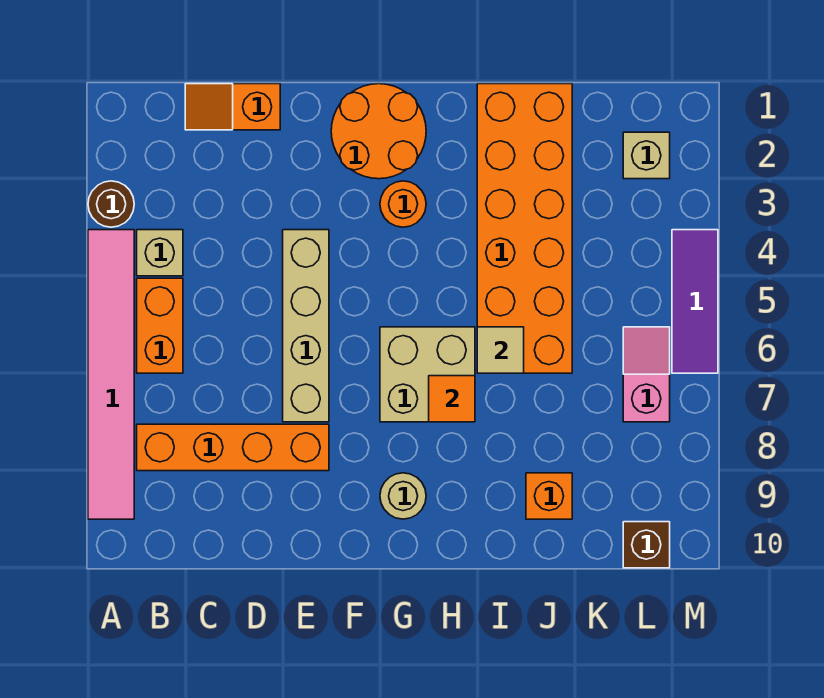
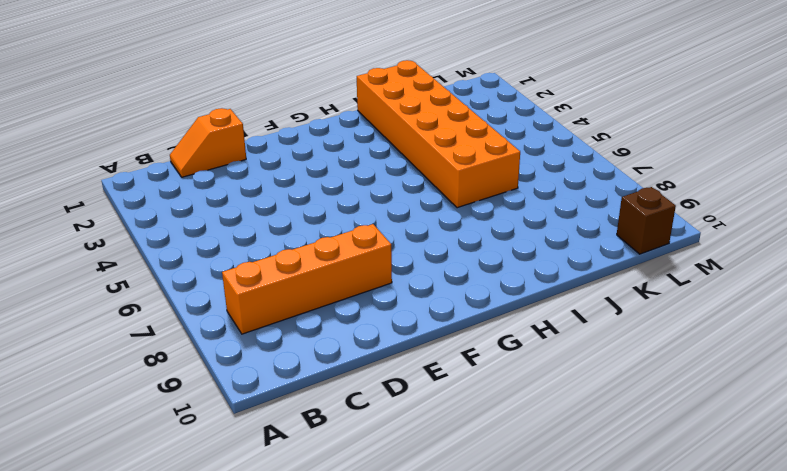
none -> brown round brick A3 level 1
none -> pink tile A4:A9 level 1
none -> tan brick B4 level 1

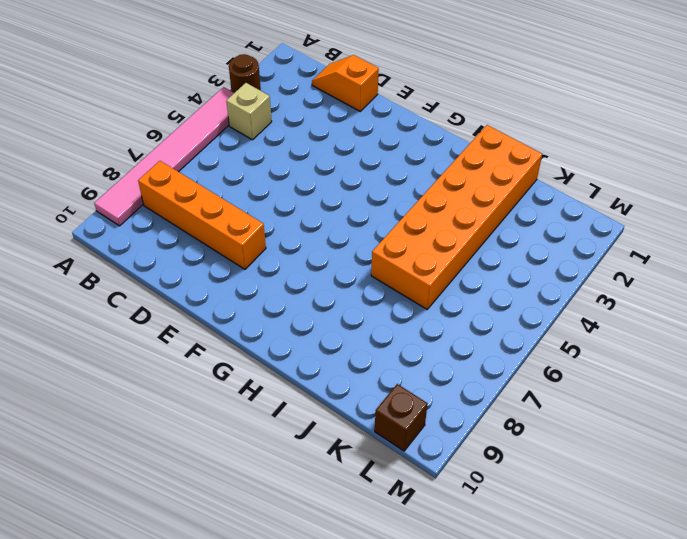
none -> orange brick B5:B6 level 1
none -> tan brick E4:E7 level 1
none -> orange round brick F1:G2 level 1

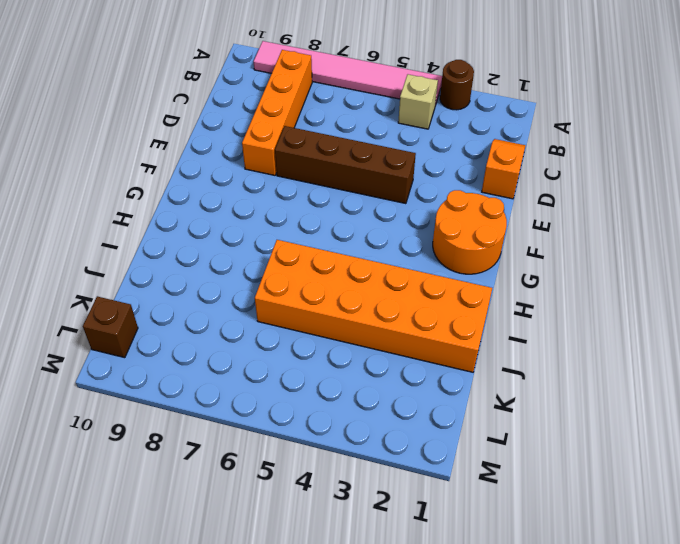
brown brick E4:E7 level 1 -> tan brick E4:E7 level 1
none -> orange brick B5:B6 level 1
none -> orange round brick G3 level 1
none -> tan brick G6:H7 level 1

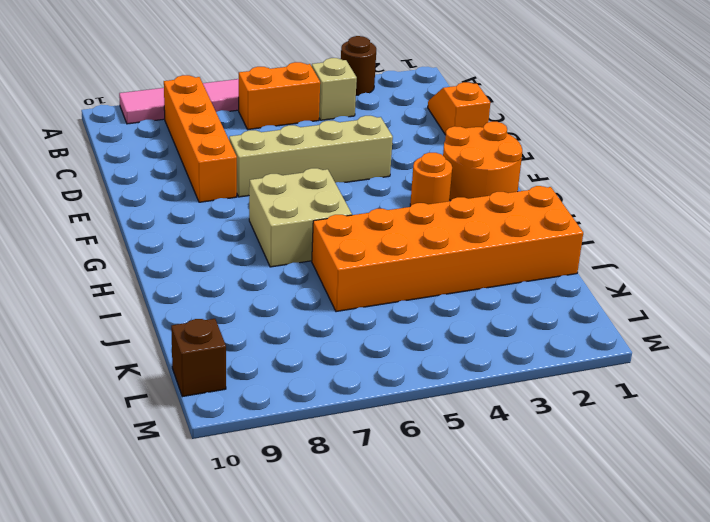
none -> tan round brick G9 level 1
none -> orange brick J9 level 1
none -> tan brick L2 level 1

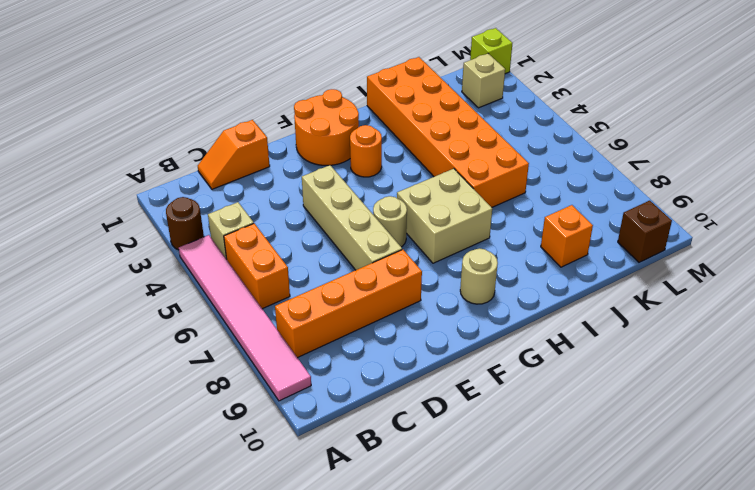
tan round brick F6 level 1 -> none
lime brick M1 level 1 -> none
none -> pink slope L6:L7 level 1 top 7
none -> purple tile M4:M6 level 1
none -> orange tile H7 level 2

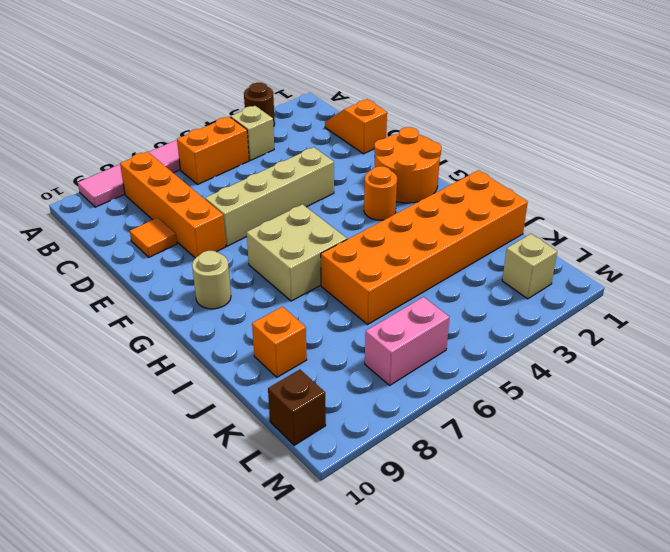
orange tile D9 level 1 -> orange tile H7 level 2
pink brick L6:L7 level 1 -> pink slope L6:L7 level 1 top 7
none -> purple tile M4:M6 level 1
none -> tan tile I6 level 2

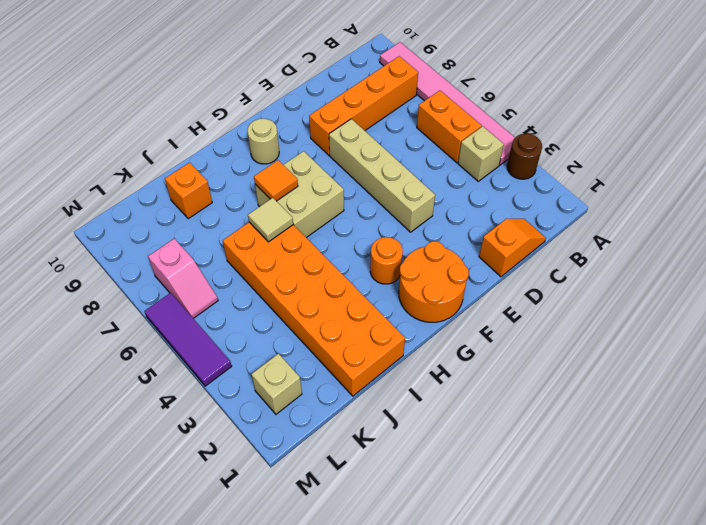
none -> brown brick L10 level 1

